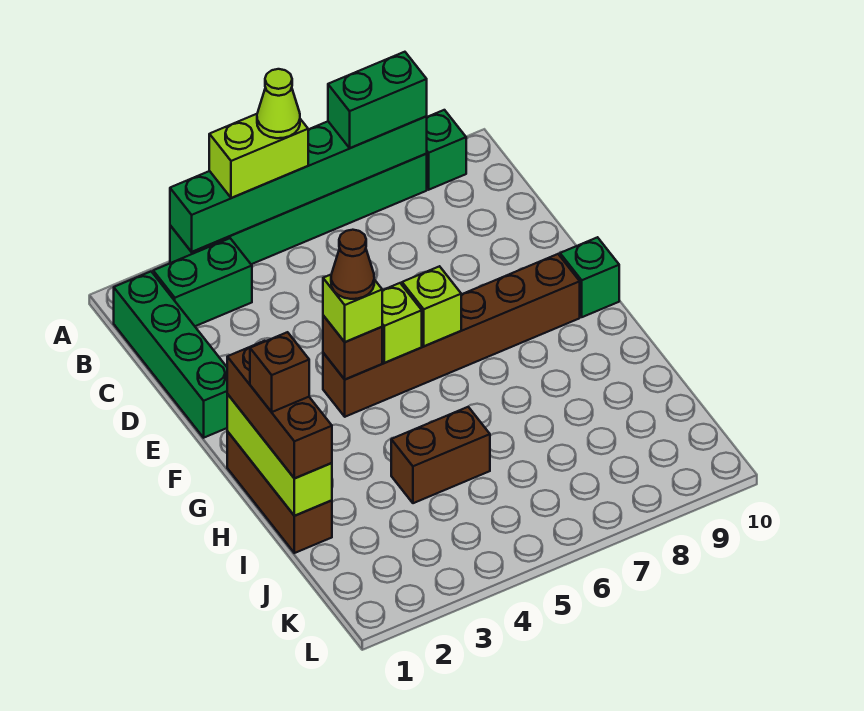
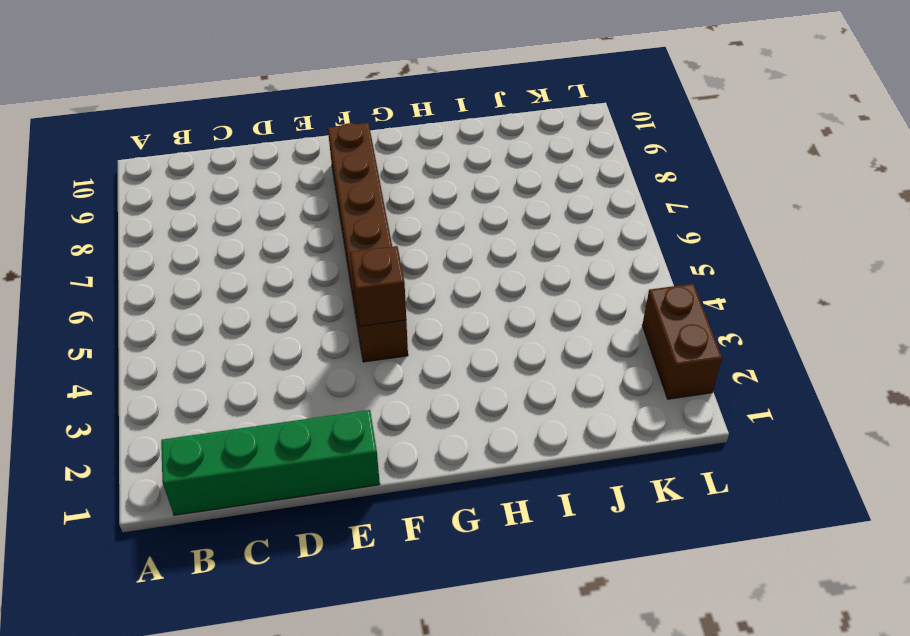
brown brick L2:L3 level 1 -> brown brick I4:I5 level 1
none -> green brick A3:A8 level 1
none -> green brick A9 level 1
none -> green brick B2:B3 level 1

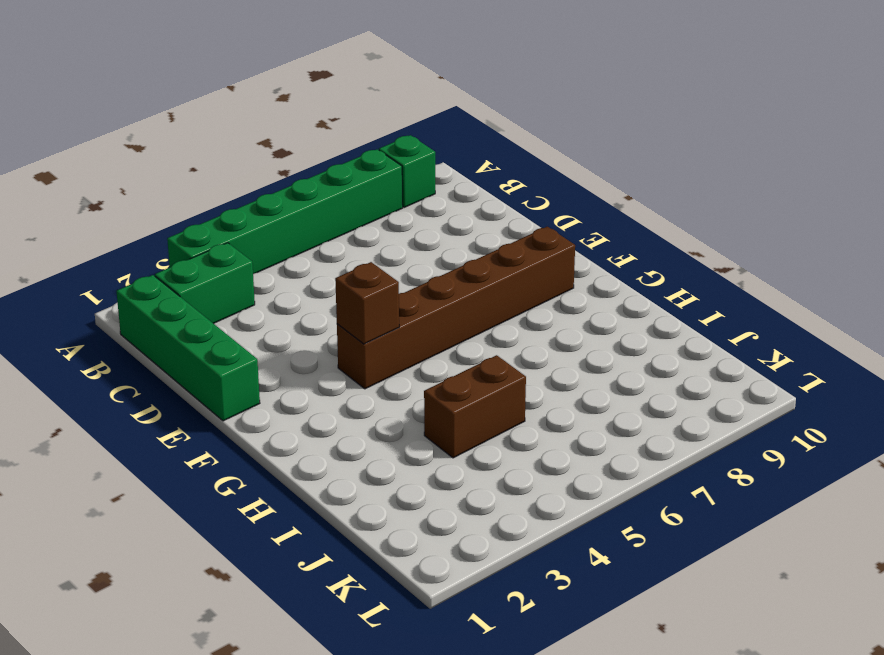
none -> green brick F10 level 1
none -> brown brick G1:I1 level 1
none -> green brick A3:A8 level 2

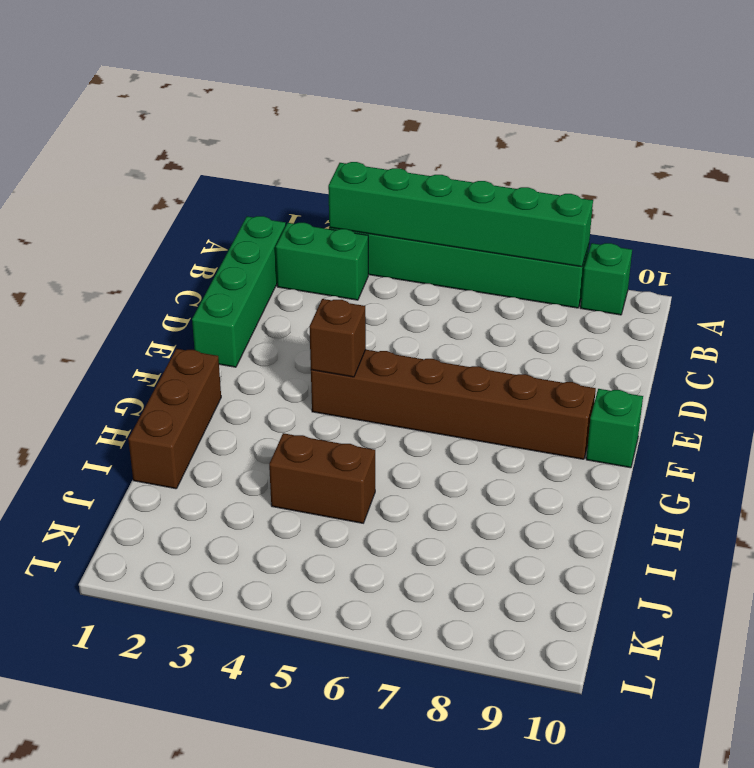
none -> lime brick F5 level 2
none -> lime brick F6 level 2
none -> lime brick G1:I1 level 2

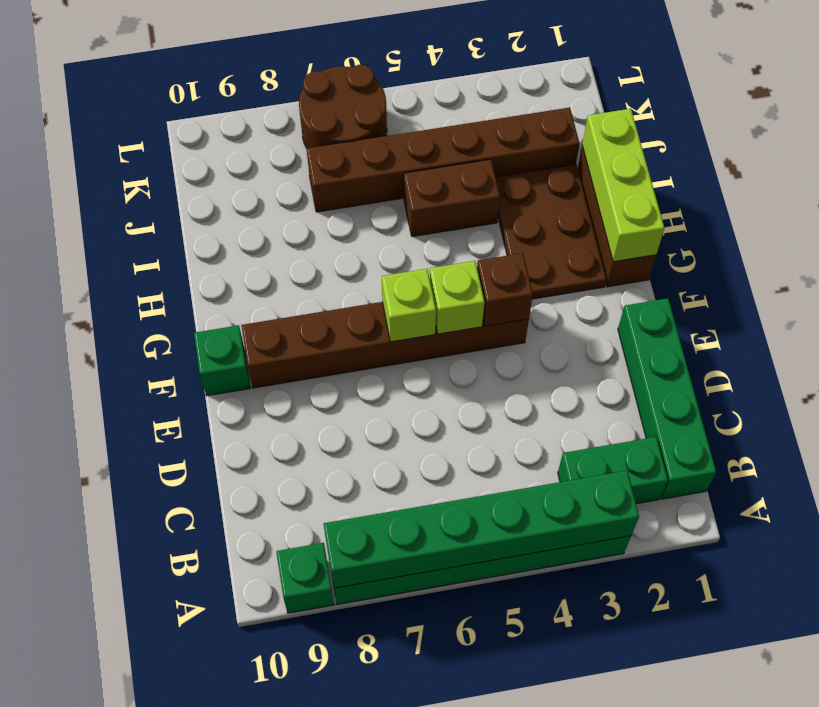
brown plate G2:I3 level 1 -> none
brown brick J2:J7 level 1 -> none
brown round brick K6:L7 level 1 -> none
none -> lime brick A4:A5 level 3
none -> green brick A7:A8 level 3
none -> lime brick F4 level 3

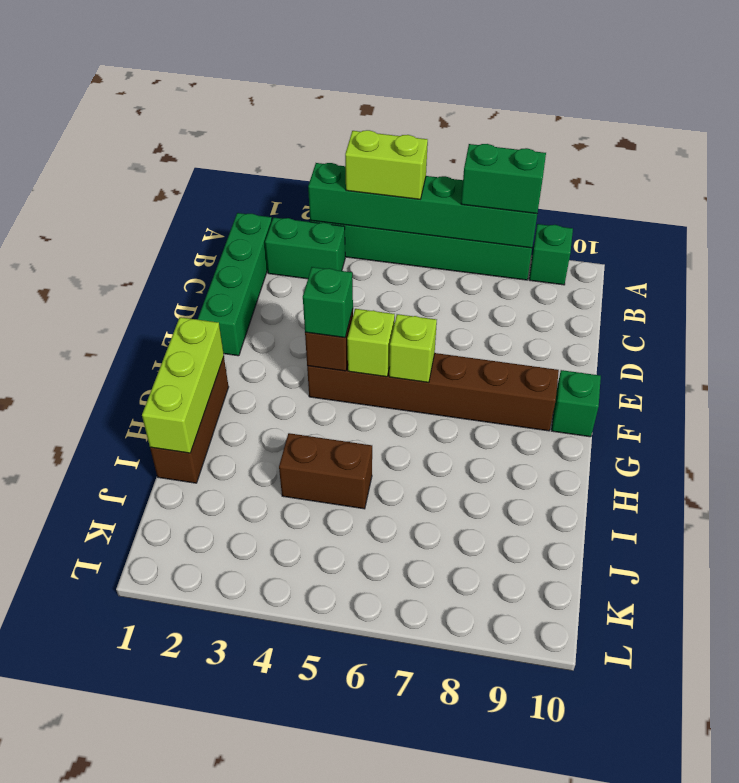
green brick F4 level 3 -> lime brick F4 level 3
none -> brown brick G1:I1 level 3
none -> lime cone A5 level 4
none -> brown cone F4 level 4

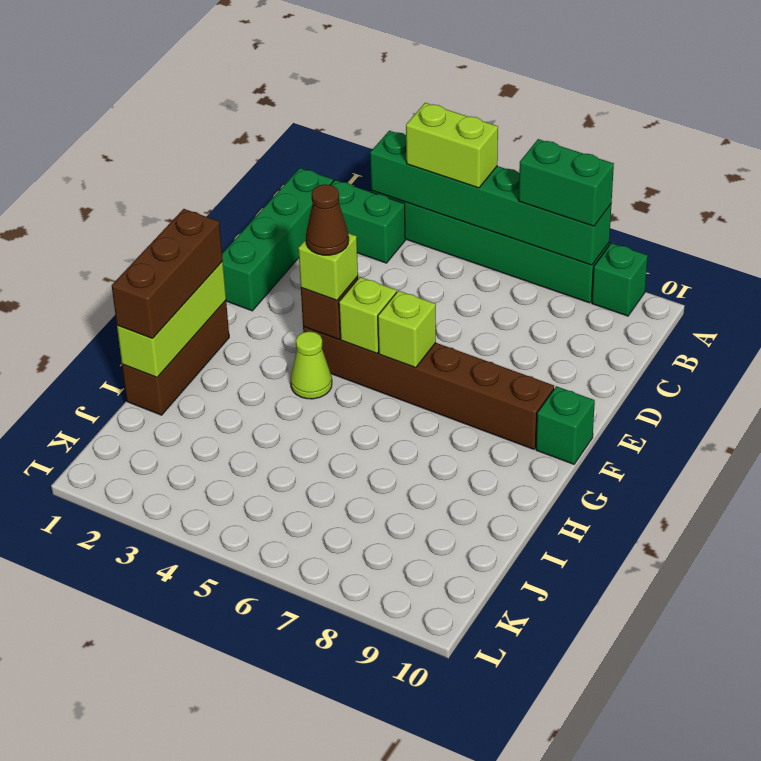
lime cone G4 level 1 -> lime cone A5 level 4
none -> brown brick I4:I5 level 1
none -> brown brick H1 level 4

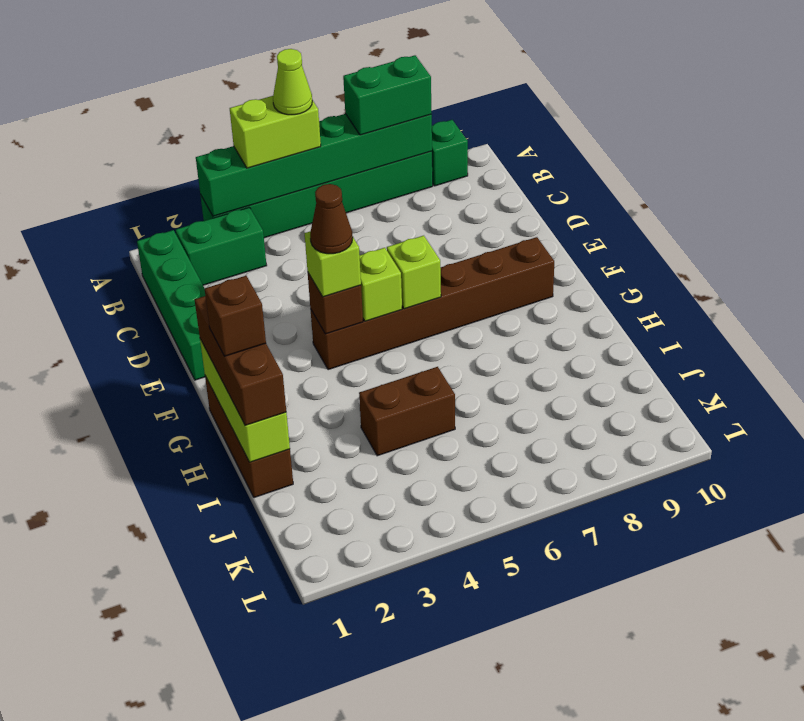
none -> green brick F10 level 1

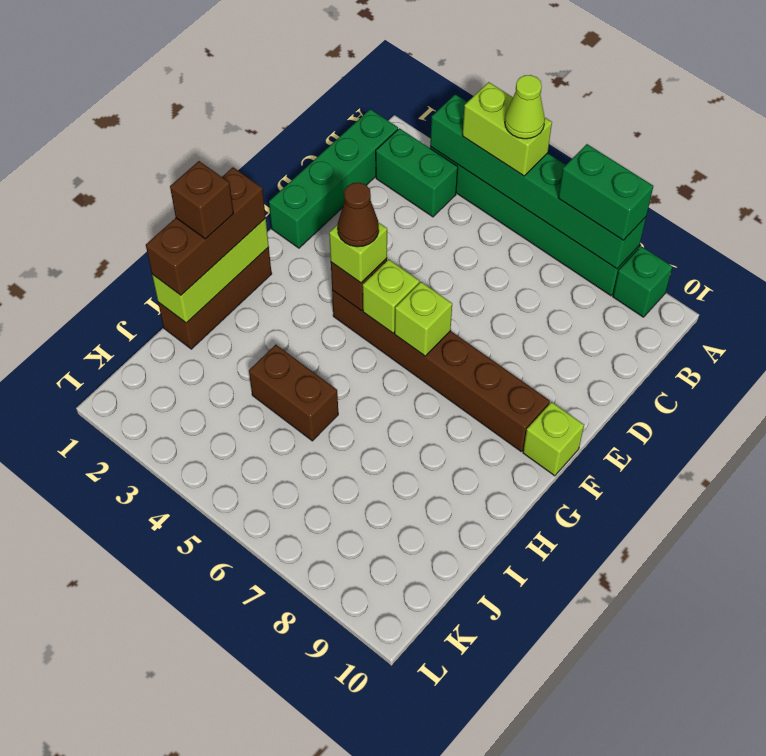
lime brick F10 level 1 -> green brick F10 level 1

